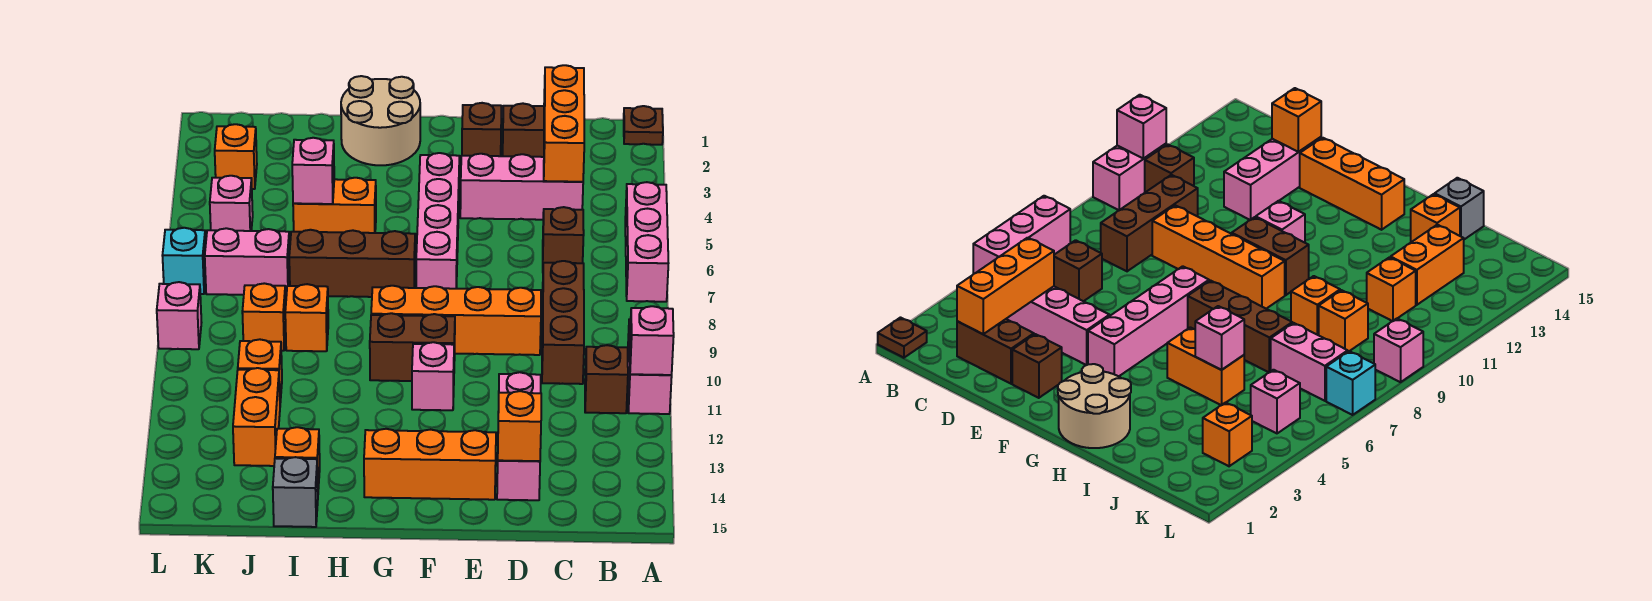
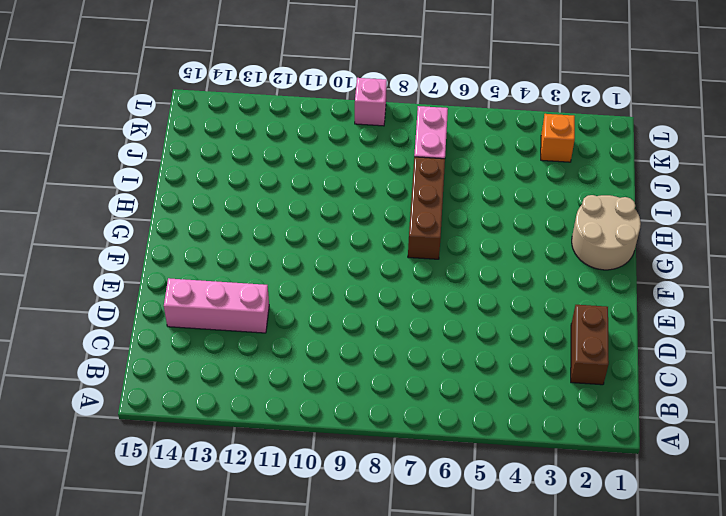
none -> brown plate A1 level 1
none -> pink brick A5:A7 level 1
none -> pink brick A10:A11 level 1
none -> brown brick B11 level 1

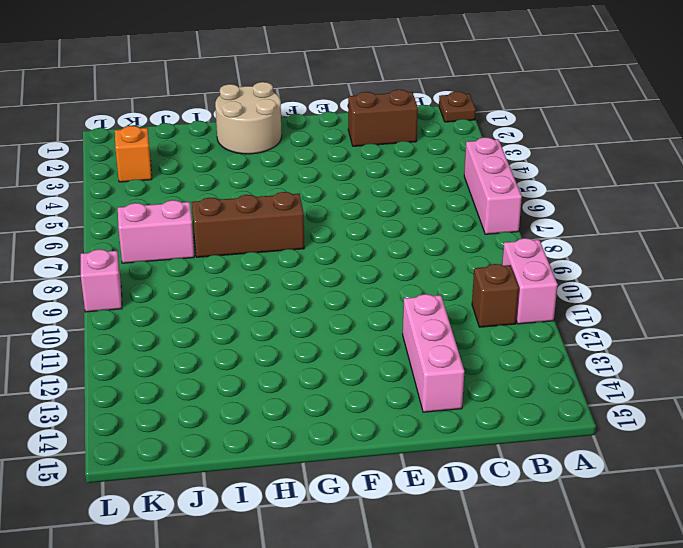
none -> pink brick C4:E4 level 1
none -> brown brick C6 level 1
none -> brown brick C8:C10 level 1
none -> orange brick D9:G9 level 1

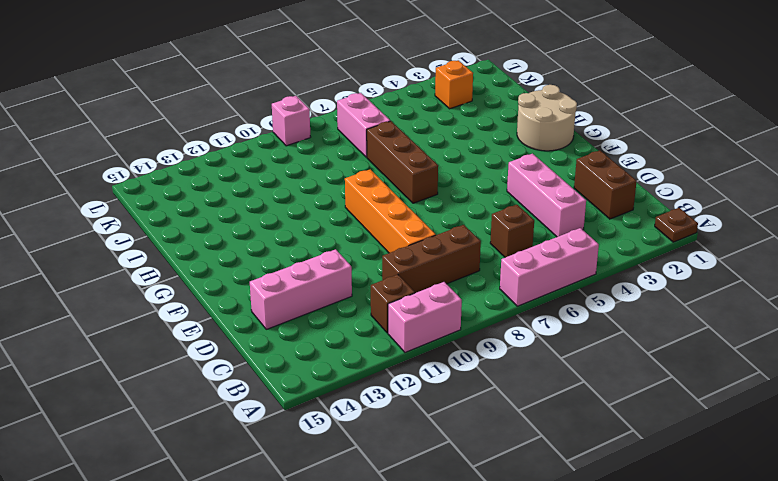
none -> brown brick E2 level 1
none -> orange brick E14:G14 level 1
none -> pink brick F4:F7 level 1
none -> brown brick F10:G10 level 1

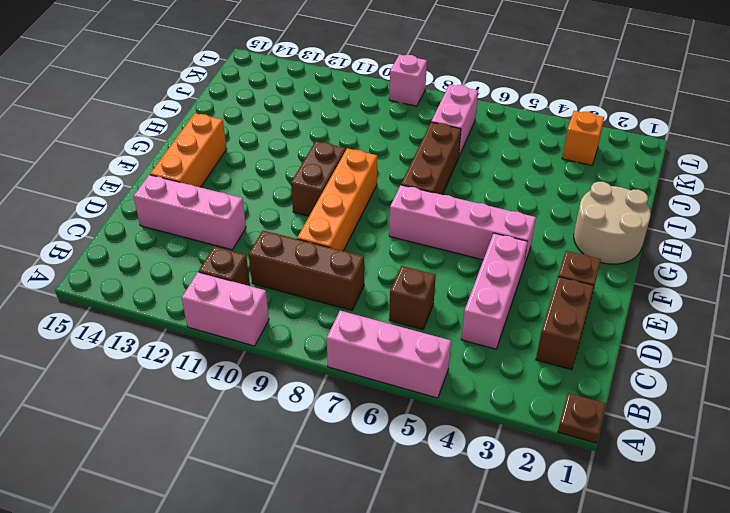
none -> pink brick F11 level 1
none -> orange brick H5:I5 level 1
none -> orange brick I9 level 1
none -> orange brick I14 level 1

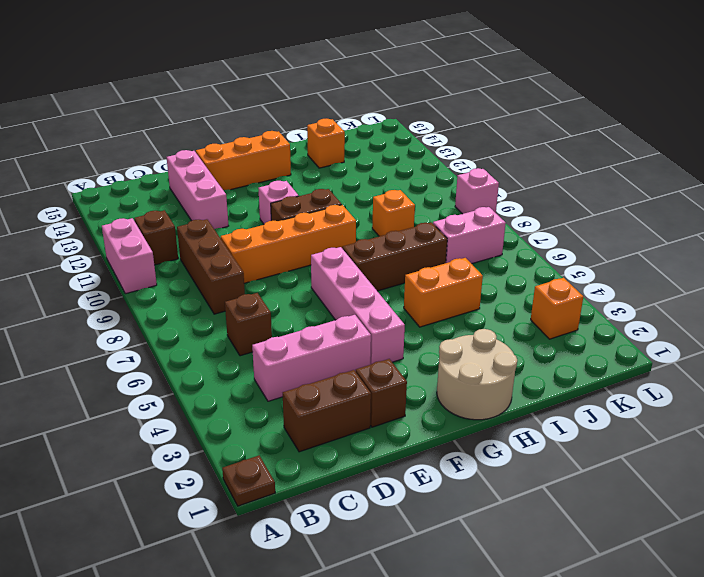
none -> pink brick A5:A7 level 1
none -> grey brick I15 level 1
none -> orange brick J9 level 1
none -> orange brick J11 level 1

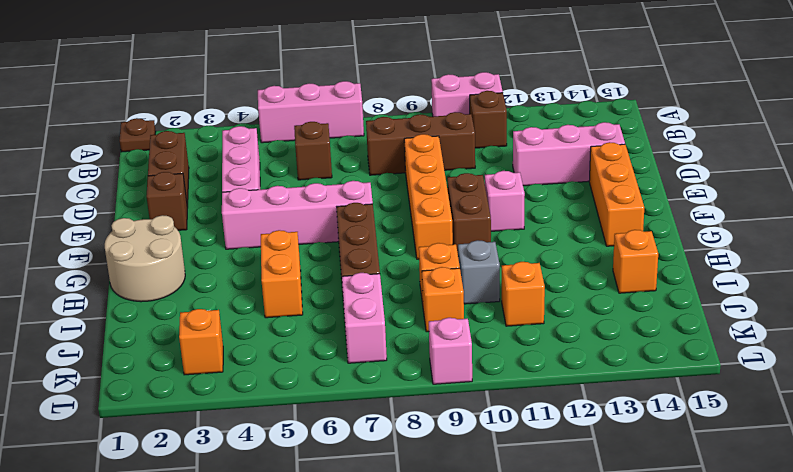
grey brick I10 level 1 -> grey brick I15 level 1
none -> orange brick J12:J13 level 1
none -> pink brick K5 level 1
none -> cyan brick L7 level 1
none -> pink brick A11 level 2

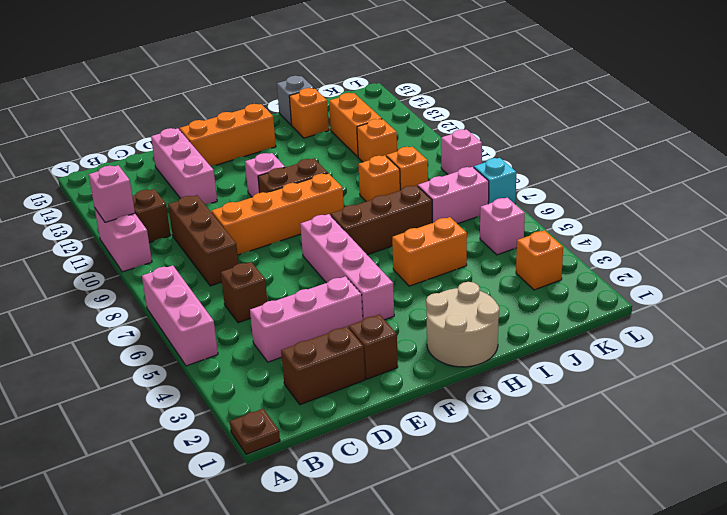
none -> orange brick C2:C4 level 2
none -> orange brick D14 level 2
none -> pink brick I5 level 2

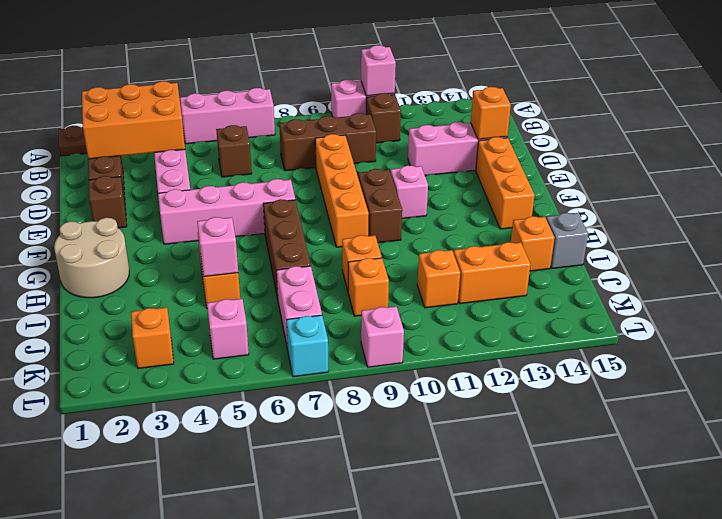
orange brick B2:C4 level 2 -> orange brick C2:C4 level 2

